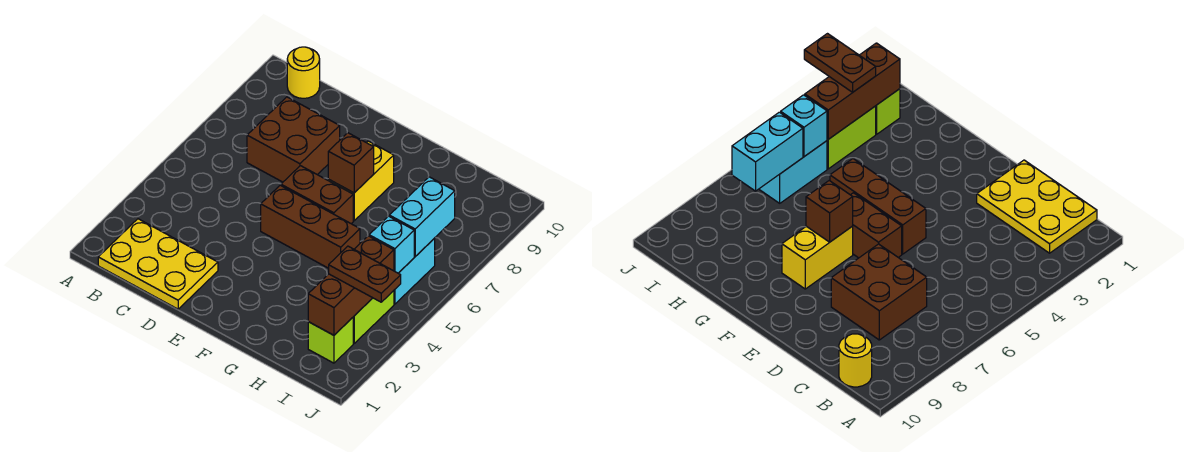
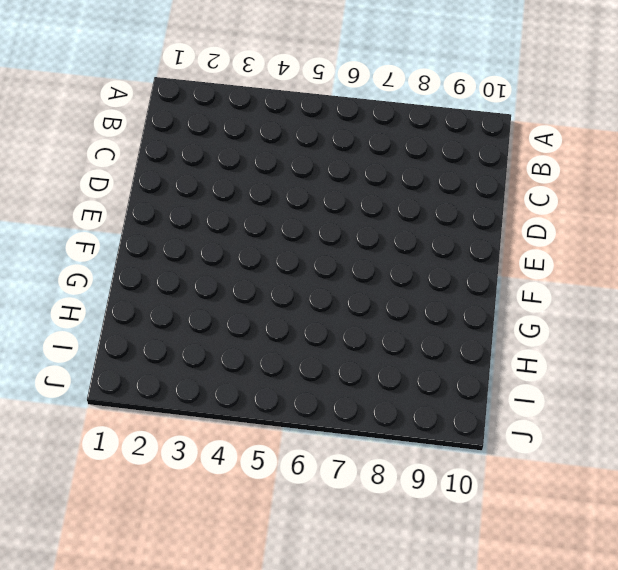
none -> yellow plate B1:D2 level 1
none -> yellow round brick B10 level 1
none -> brown brick C7:D8 level 1

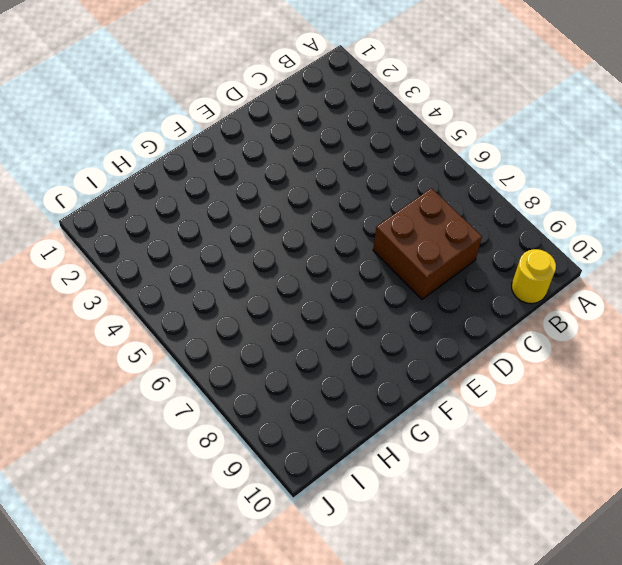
none -> yellow plate B1:D2 level 1
none -> brown brick E5:G5 level 1
none -> brown brick E6:F6 level 1

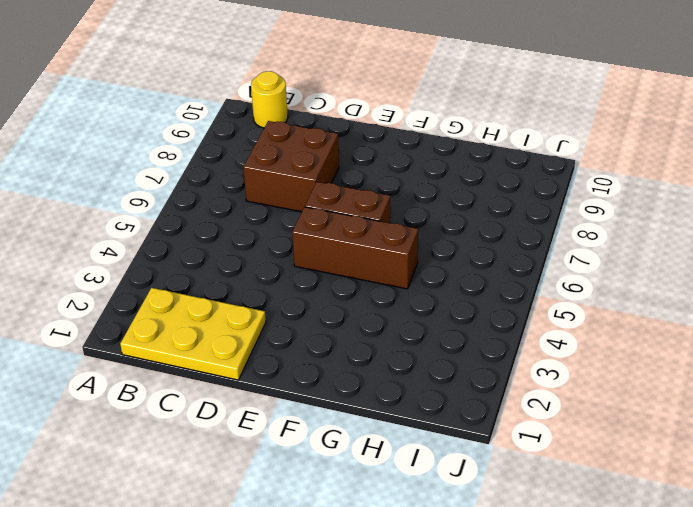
none -> yellow brick F7:F8 level 1
none -> lime brick I2 level 1
none -> lime brick I3:I4 level 1

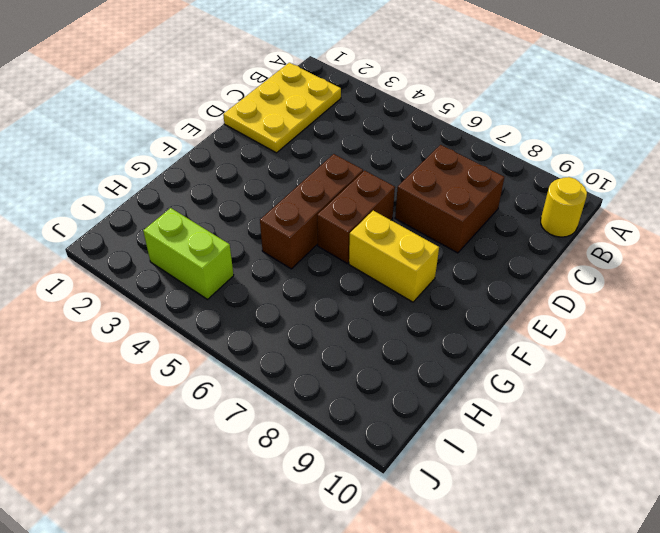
none -> lime brick I2 level 1
none -> cyan brick I5:I6 level 1
none -> brown brick F7 level 2

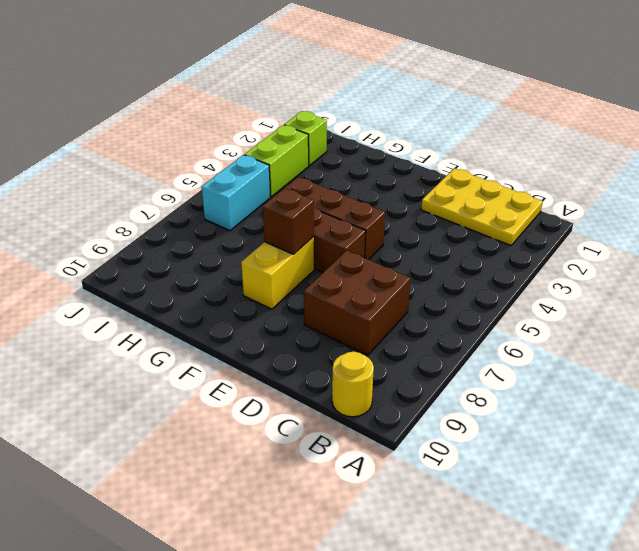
none -> brown brick I2:I4 level 2
none -> cyan brick I5 level 2
none -> cyan brick I6:I7 level 2

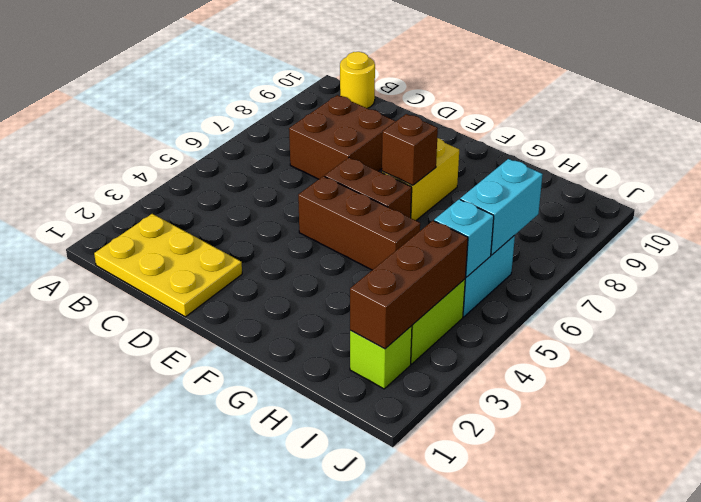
none -> brown plate I3:J3 level 3

